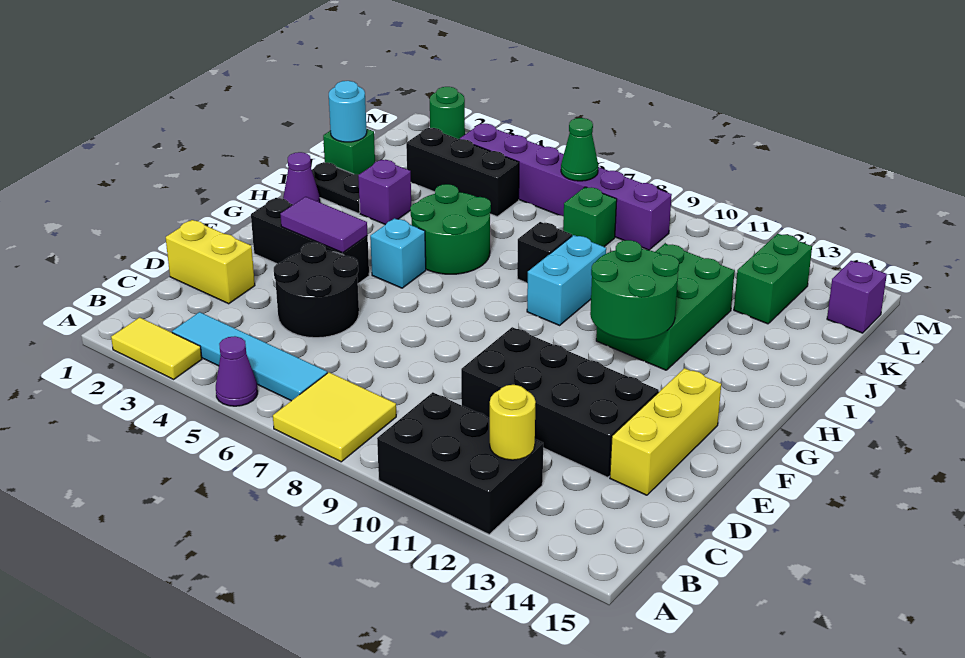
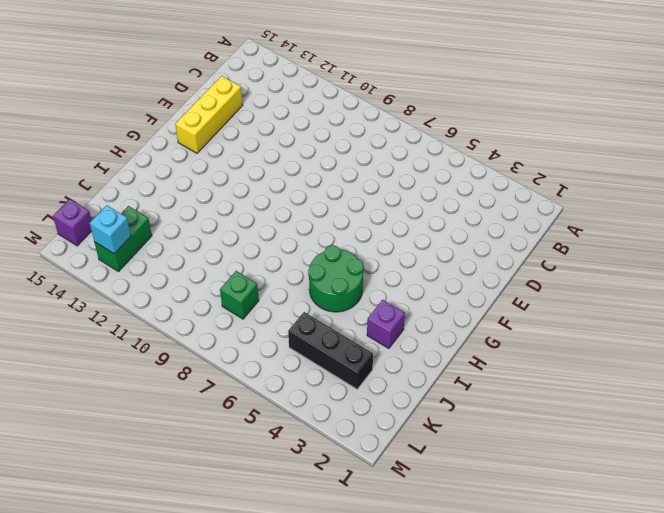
cyan brick L13 level 2 -> cyan brick G5 level 1
none -> yellow tile A2:A3 level 1
none -> purple cone A5 level 1
none -> yellow tile A7:B8 level 1
none -> black brick A10:B12 level 1

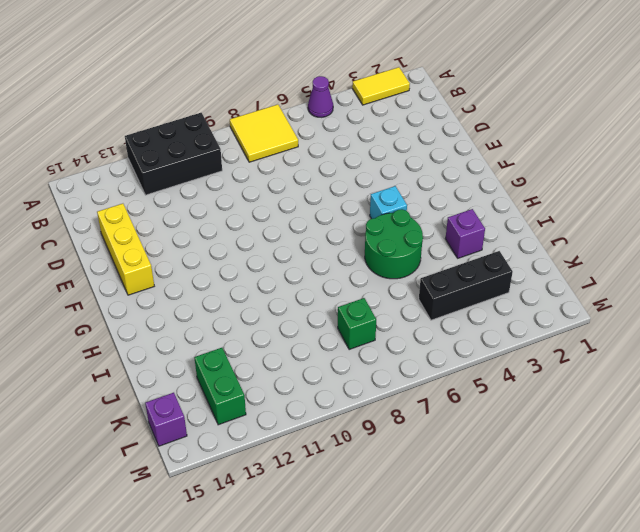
none -> cyan tile B3:B6 level 1
none -> yellow brick D1:D2 level 1
none -> black round brick D4:E5 level 1
none -> black brick D10:E13 level 1

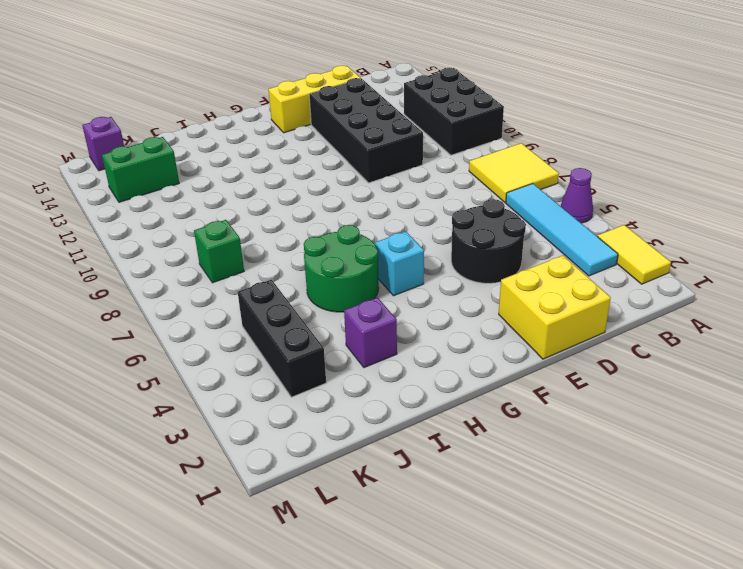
yellow brick D1:E2 level 1 -> yellow brick D1:D2 level 1
none -> black brick F2:F4 level 1
none -> purple cone H1 level 1
none -> cyan brick H9:I9 level 1
none -> green brick H11:J12 level 1

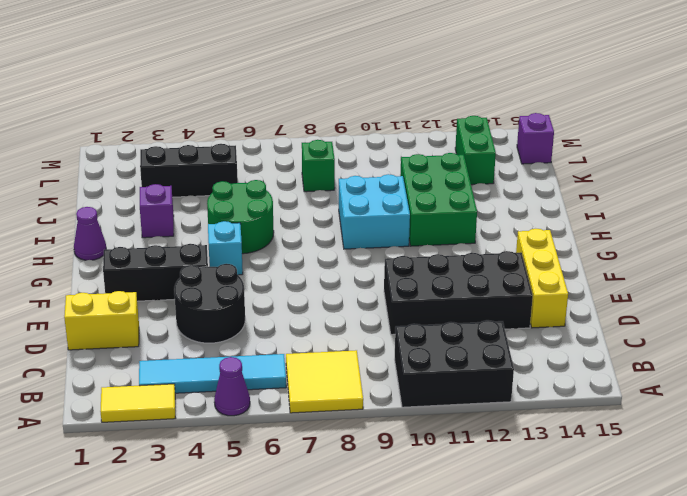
cyan brick H9:I10 level 1 -> cyan brick H9:I9 level 1
none -> black plate I1:I2 level 1
none -> black brick I8 level 1
none -> green brick J1 level 1
none -> purple brick L4:L9 level 1

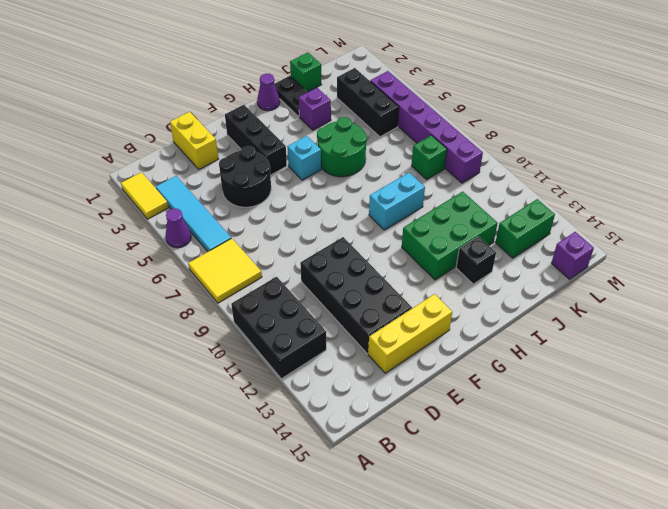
black brick I13 level 1 -> black brick I8 level 1
none -> green round brick M2 level 1
none -> yellow round brick B12 level 2
none -> purple tile F3:F4 level 2
none -> green round brick G11:H12 level 2

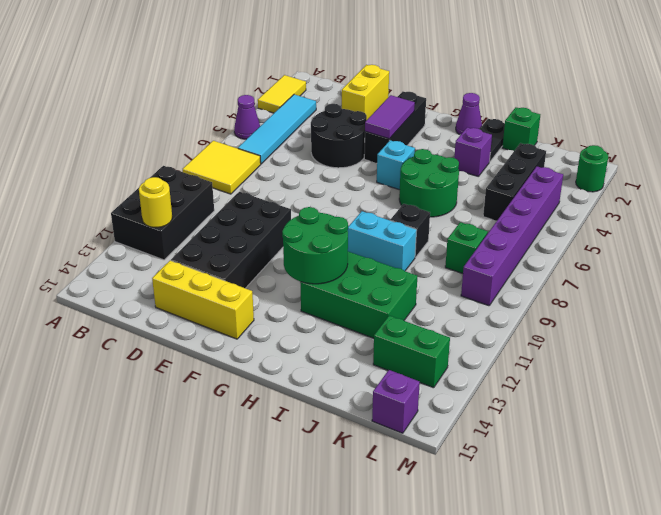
none -> cyan round brick J1 level 2
none -> green cone L7 level 2

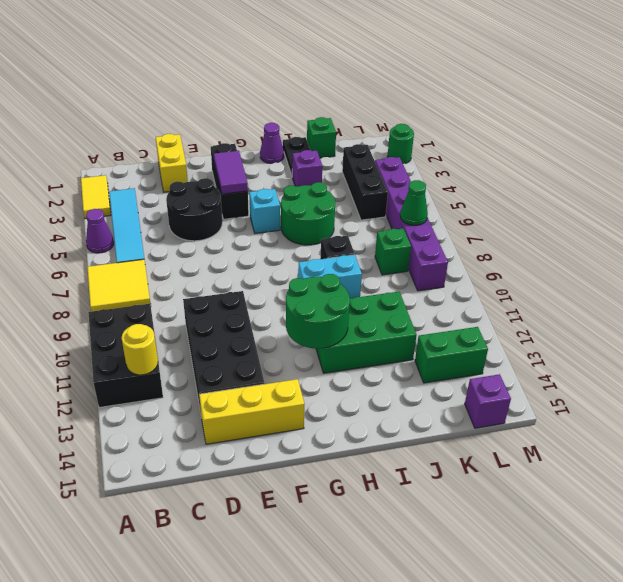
none -> cyan round brick J1 level 2

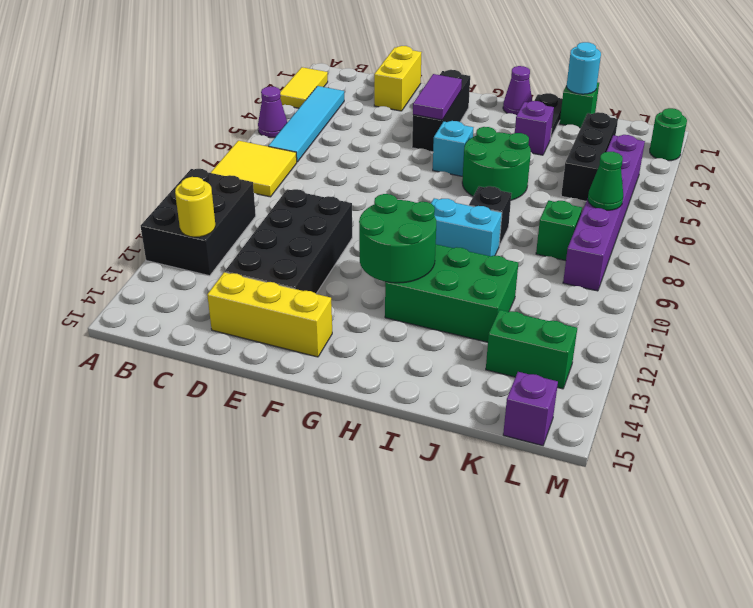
none -> black round brick D4:E5 level 1

